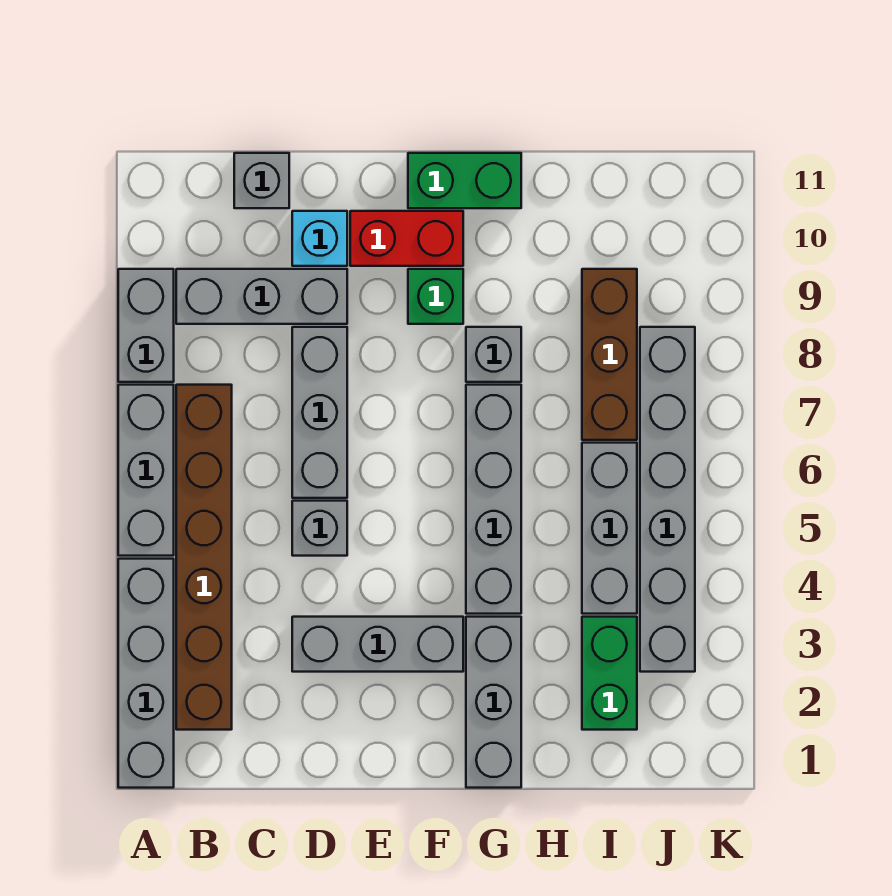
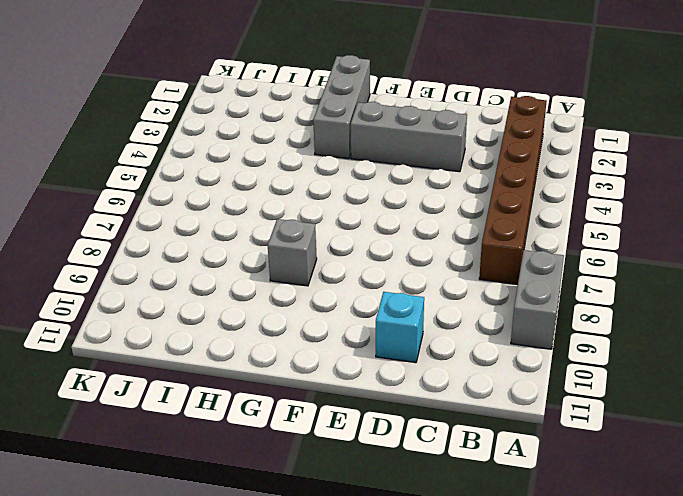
none -> grey brick A1:A4 level 1
none -> grey brick A5:A7 level 1
none -> grey brick B9:D9 level 1

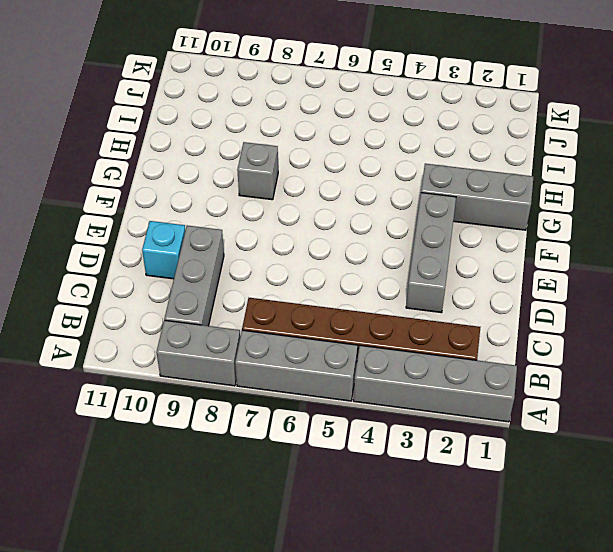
none -> grey brick C11 level 1
none -> grey brick D5 level 1
none -> grey brick D6:D8 level 1

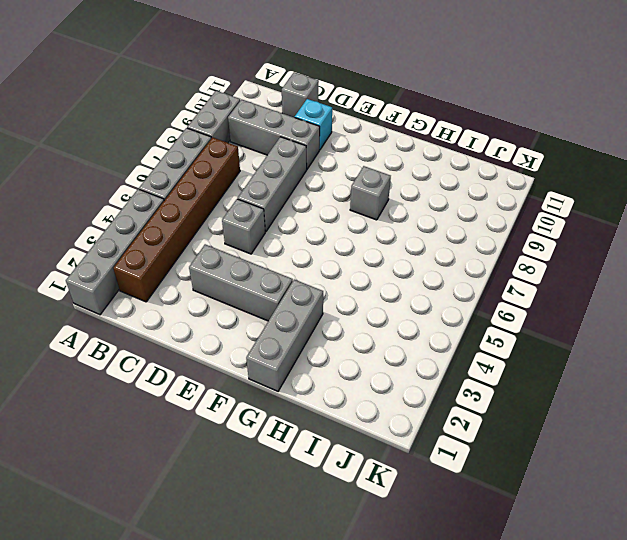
none -> red brick E10:F10 level 1
none -> green brick F9 level 1
none -> green brick F11:G11 level 1

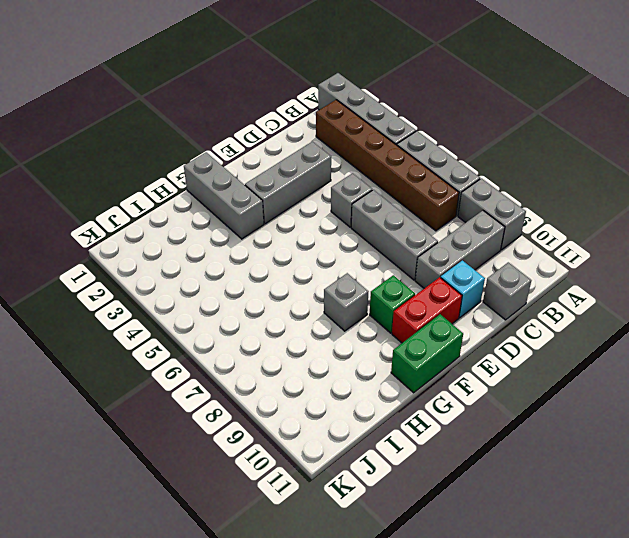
none -> grey brick G4:G7 level 1
none -> green brick I2:I3 level 1
none -> grey brick I4:I6 level 1

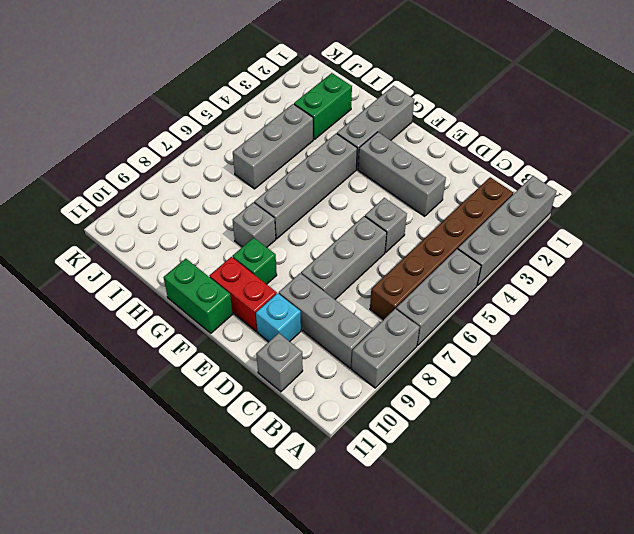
none -> brown brick I7:I9 level 1
none -> grey brick J3:J8 level 1

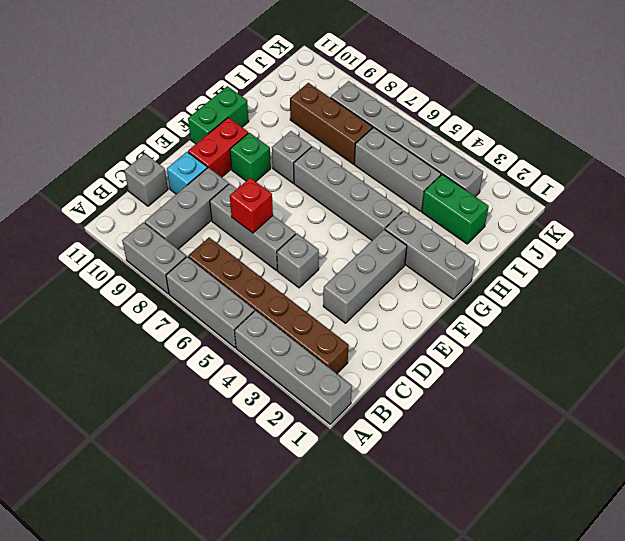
red brick D7 level 2 -> none

